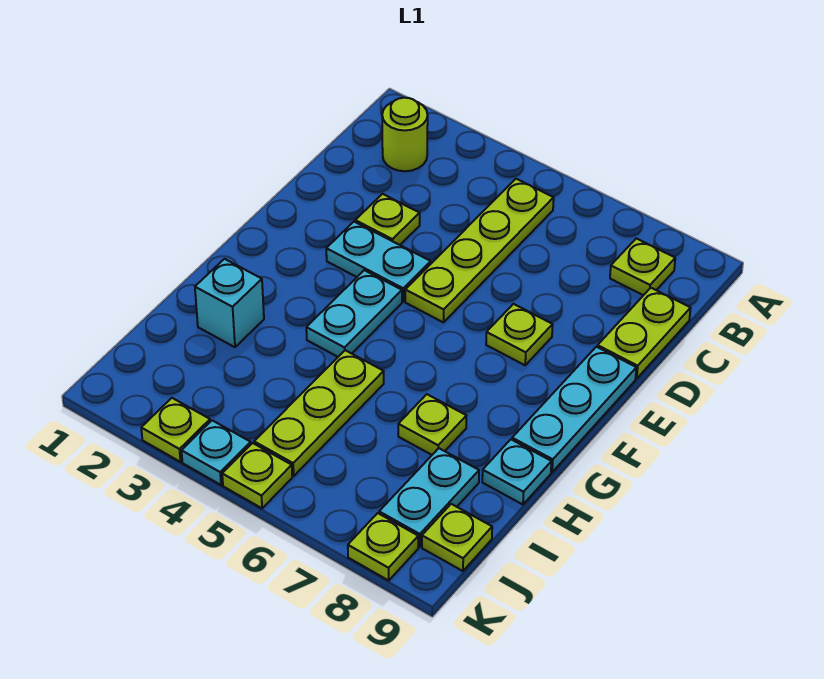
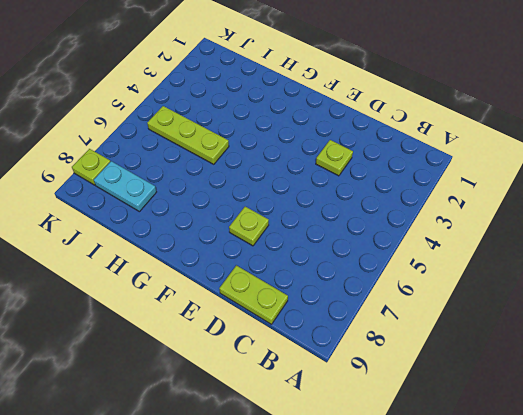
none -> lime round brick B2 level 1
none -> lime plate B5:E5 level 1
none -> lime plate B8 level 1

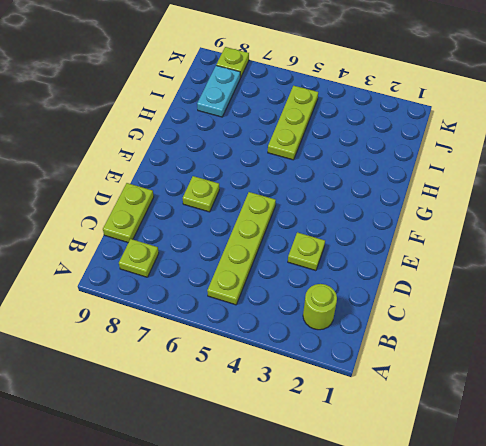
none -> cyan plate E3:E4 level 1
none -> cyan plate E9:G9 level 1
none -> cyan plate F4:G4 level 1

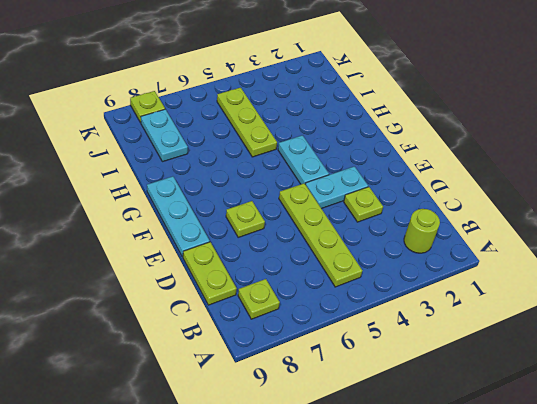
none -> cyan brick H2 level 1
none -> lime plate H7 level 1
none -> cyan plate H9 level 1

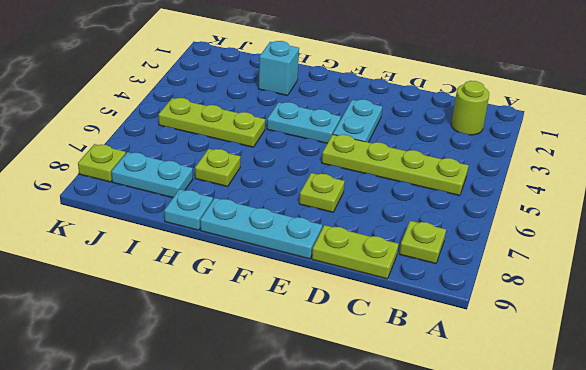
none -> lime plate D3 level 1
none -> lime plate J9 level 1
none -> lime plate K3 level 1

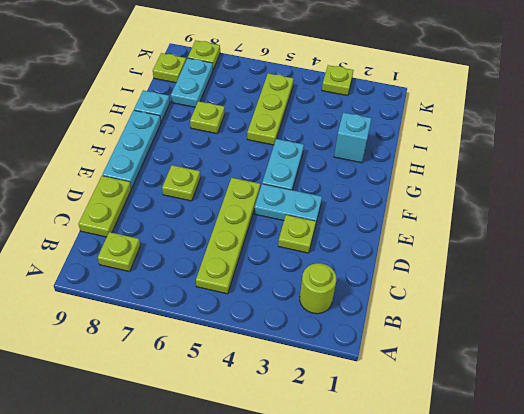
none -> cyan plate K4 level 1
none -> lime plate K5 level 1

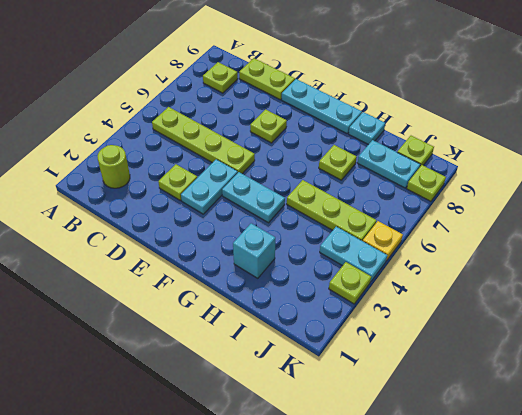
cyan plate J4:K4 level 1 -> cyan plate K4 level 1
yellow plate K5 level 1 -> lime plate K5 level 1

